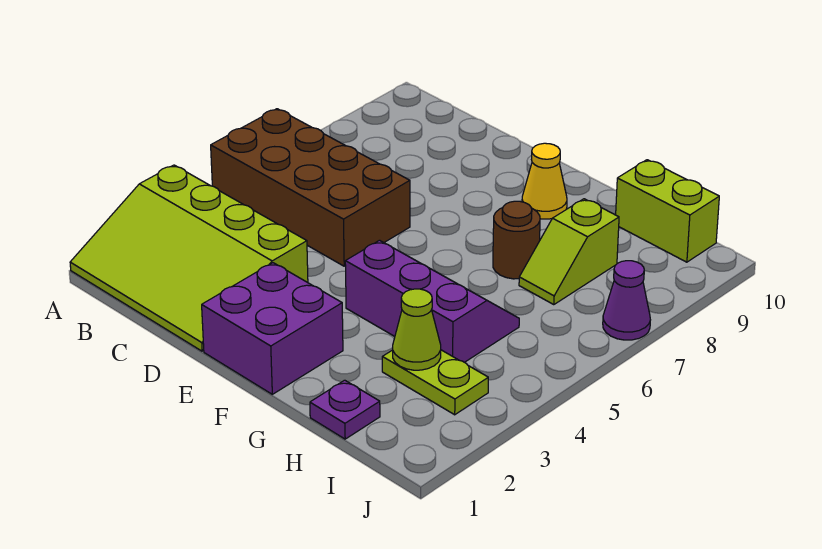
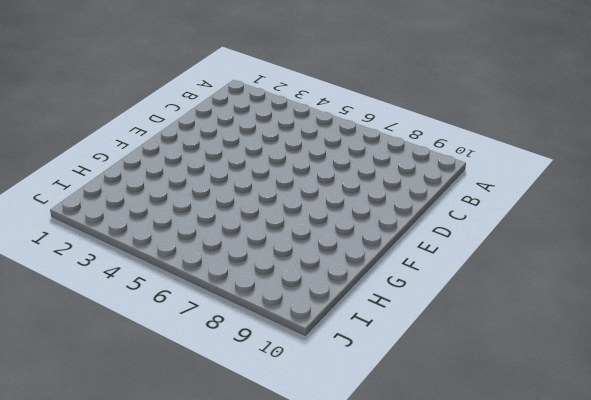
none -> lime slope A1:D3 level 1 top 3
none -> brown brick A5:D6 level 1
none -> purple brick E1:F2 level 1

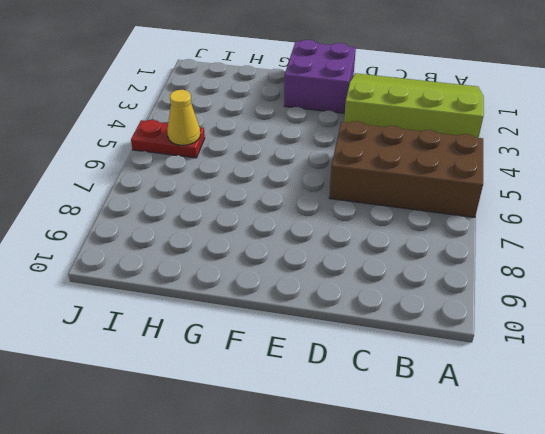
red plate I5:J5 level 1 -> none
yellow cone I5 level 2 -> yellow cone F9 level 1
none -> purple slope F4:H5 level 1 top 4
none -> brown round brick G7 level 1
none -> purple plate H1 level 1

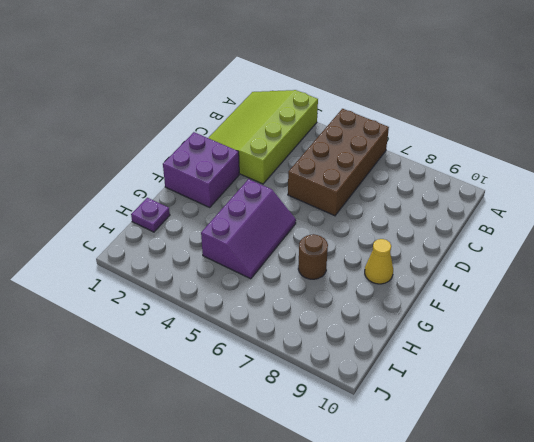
none -> lime plate H3:I3 level 1
none -> lime slope H7:H8 level 1 top 8
none -> lime brick H10:I10 level 1

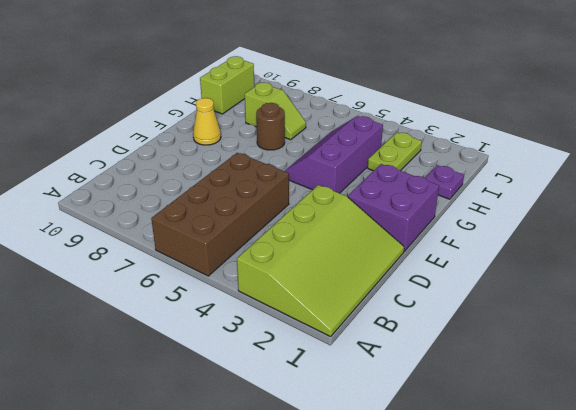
none -> purple cone J7 level 1
none -> lime cone H3 level 2

